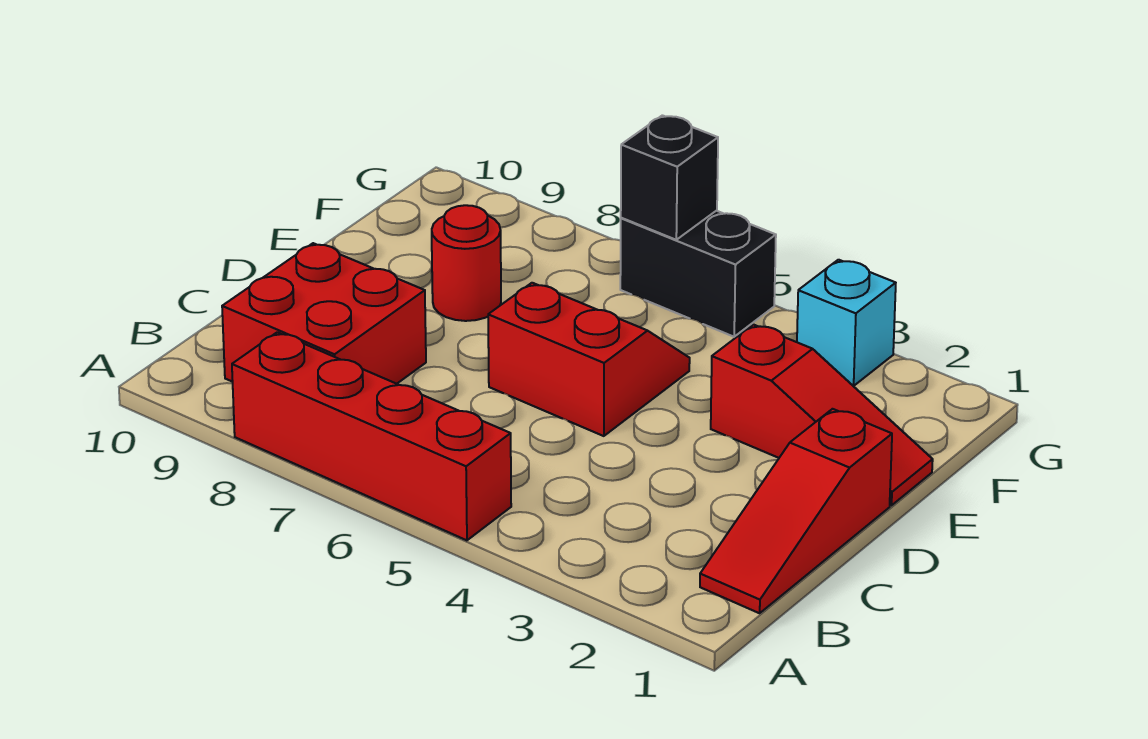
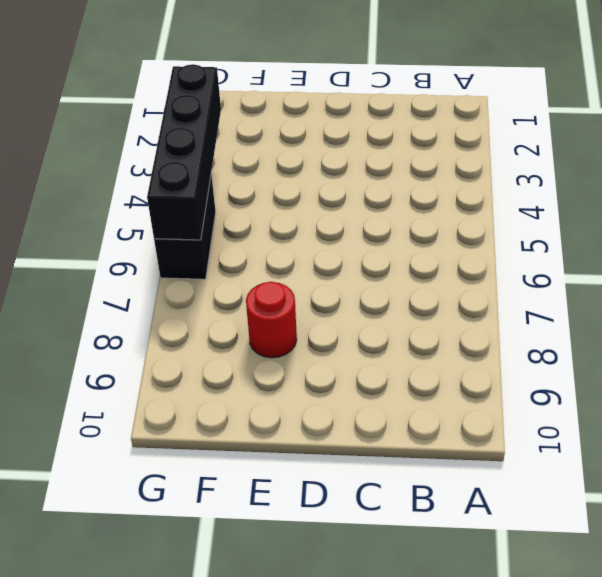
black brick G3:G6 level 2 -> black brick G6 level 2
none -> red brick A5:A8 level 1
none -> red slope B1:D1 level 1 top D

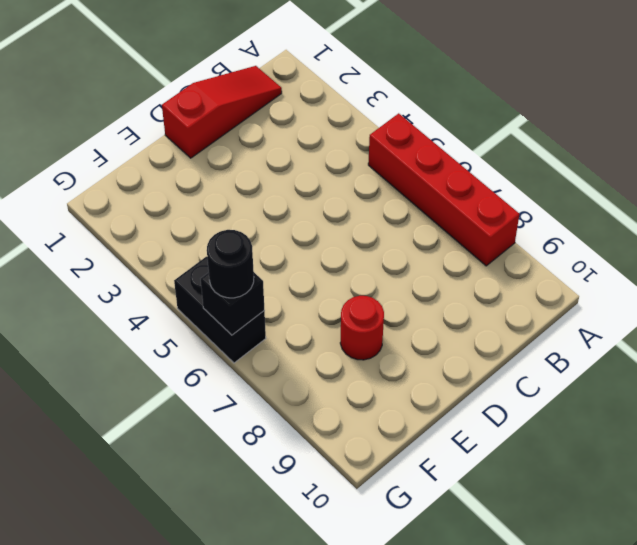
black round brick G6 level 3 -> none
none -> red brick B8:C9 level 1
none -> red slope D5:E6 level 1 top D

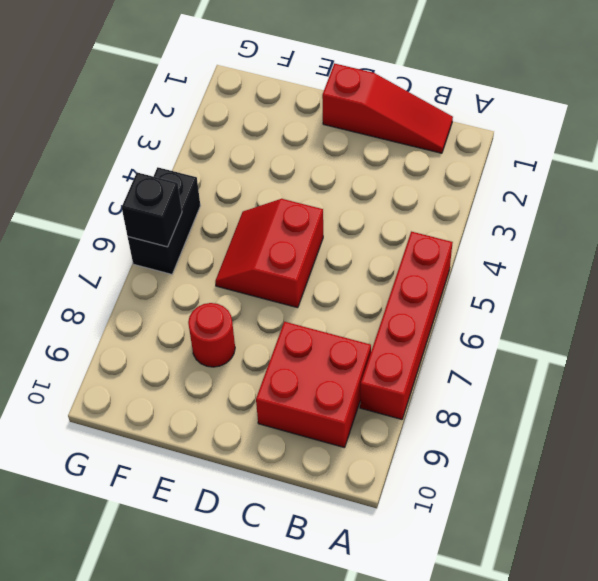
none -> red slope E1:E3 level 1 top 3
none -> cyan brick G3 level 1

